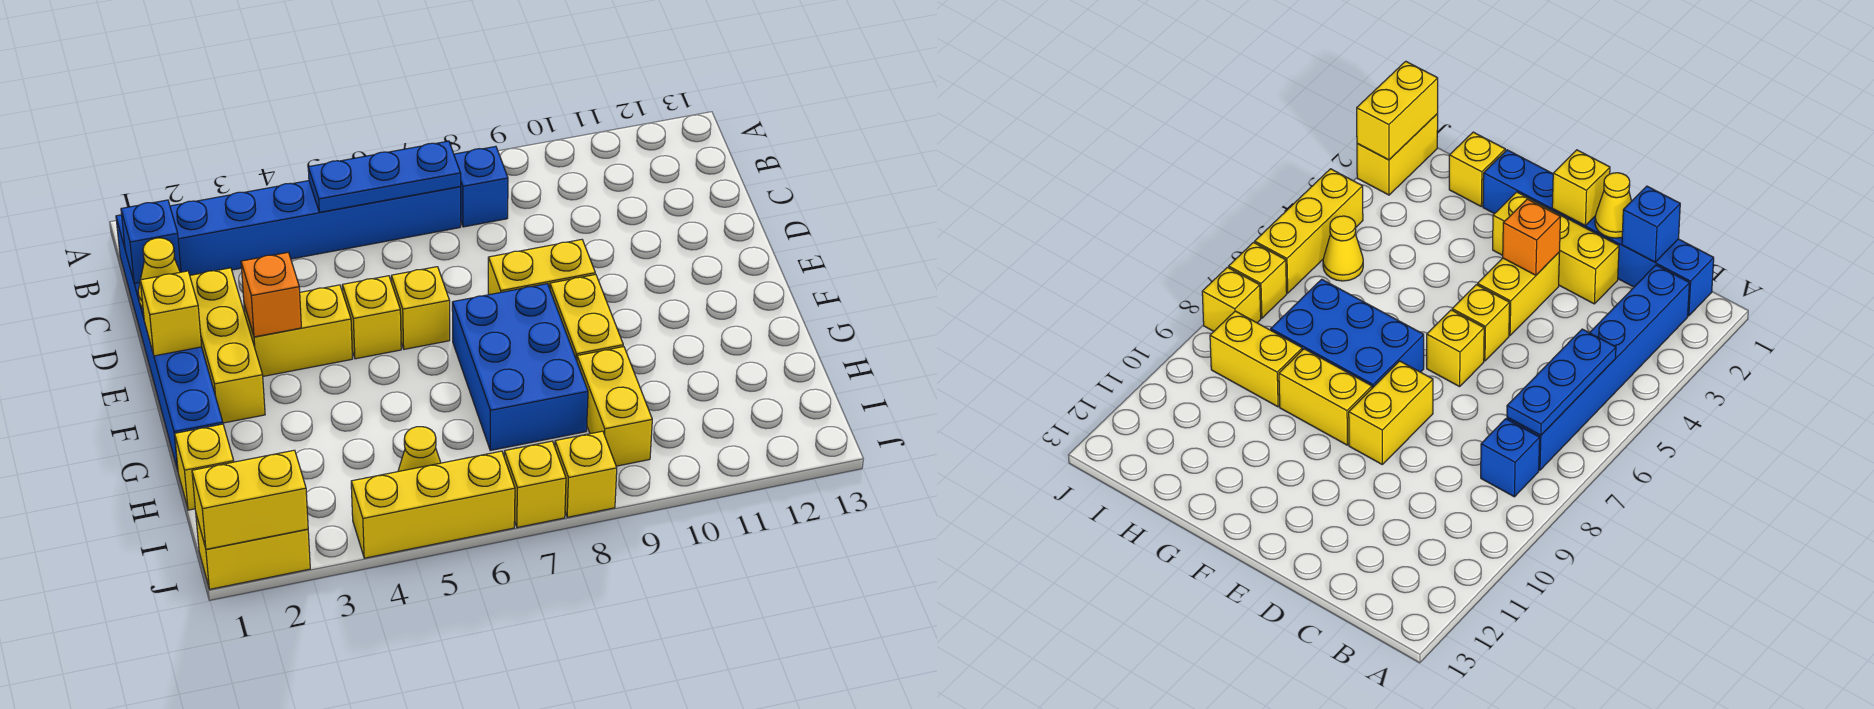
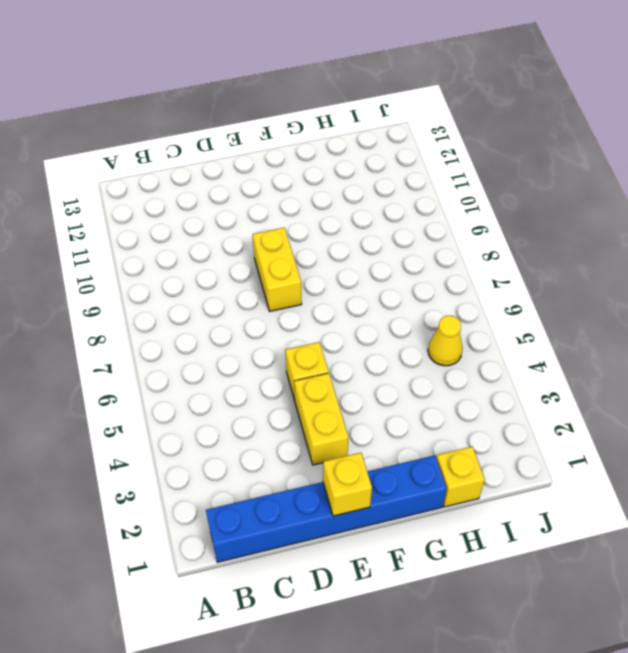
none -> blue brick B2:B7 level 1
none -> blue brick B8 level 1
none -> yellow brick D2:F2 level 1

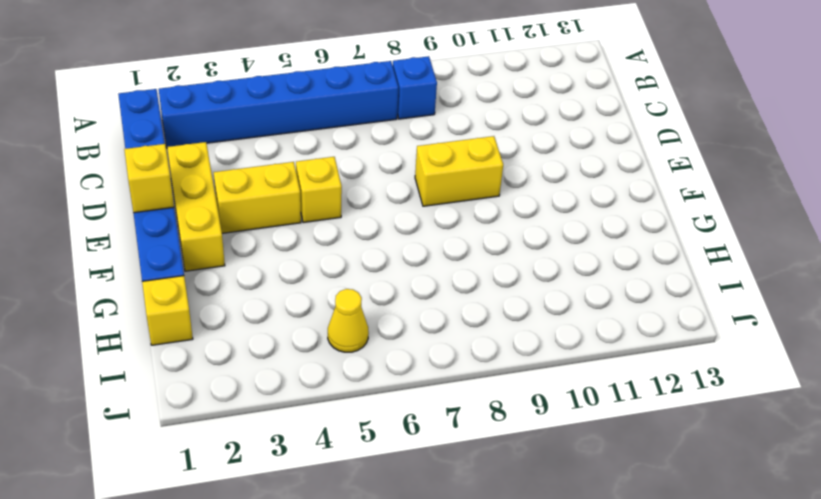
none -> yellow brick E6 level 1
none -> blue brick F7:H8 level 1
none -> yellow brick F9:G9 level 1

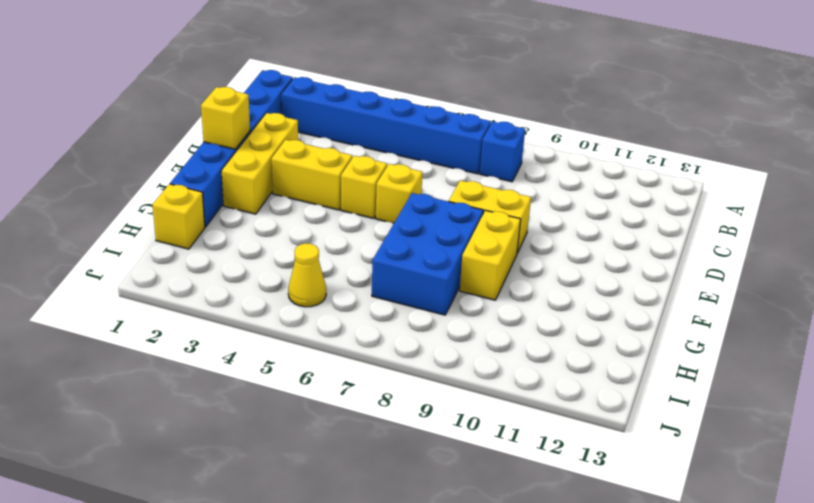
none -> yellow brick H9:I9 level 1
none -> yellow brick J1:J2 level 1
none -> yellow brick J4:J6 level 1

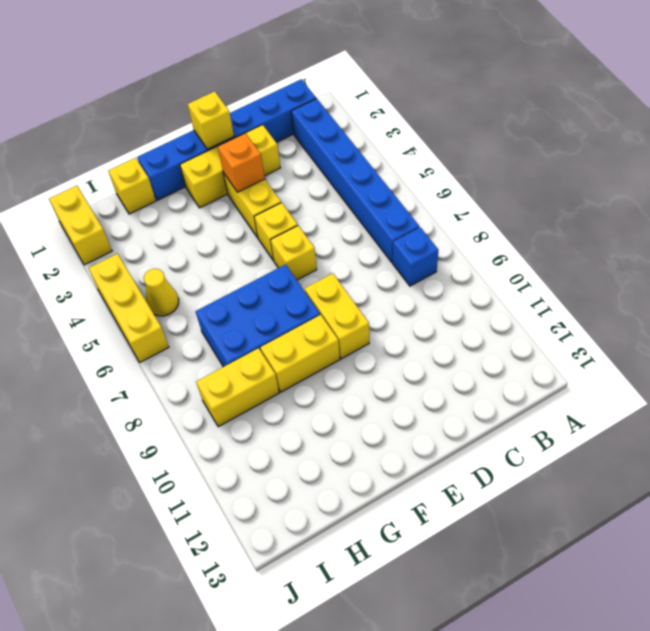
none -> yellow brick J7 level 1
none -> yellow brick J8 level 1
none -> blue plate B5:B7 level 2

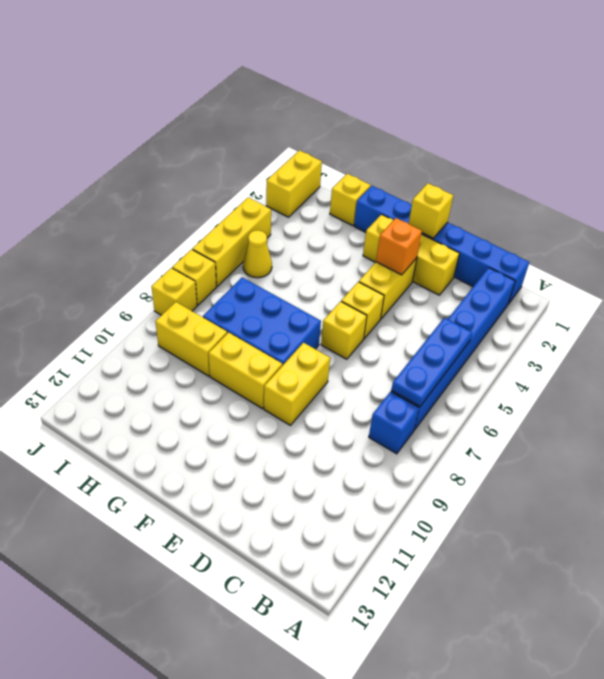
none -> blue brick C1 level 2
none -> yellow cone D1 level 2
none -> yellow brick J1:J2 level 2

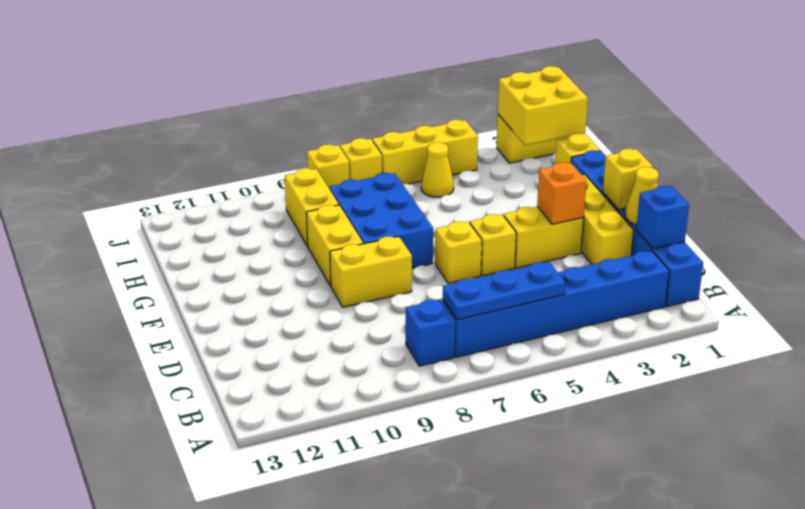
yellow brick I1:J2 level 2 -> yellow brick J1:J2 level 2

